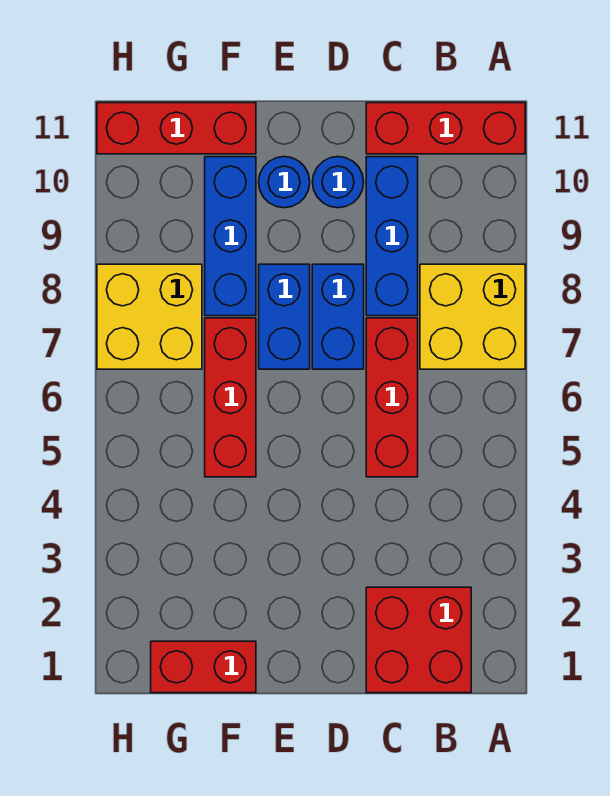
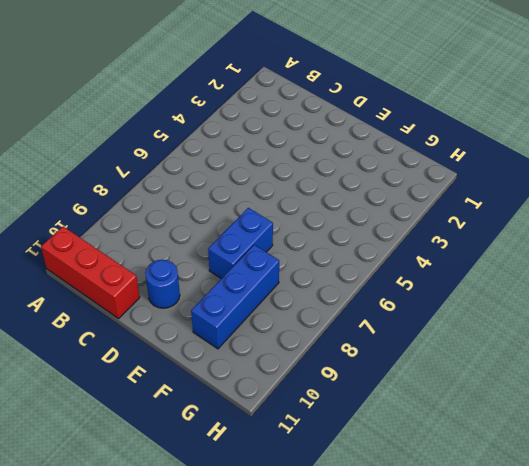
none -> yellow brick A7:B8 level 1
none -> red brick B1:C2 level 1
none -> red brick C5:C7 level 1

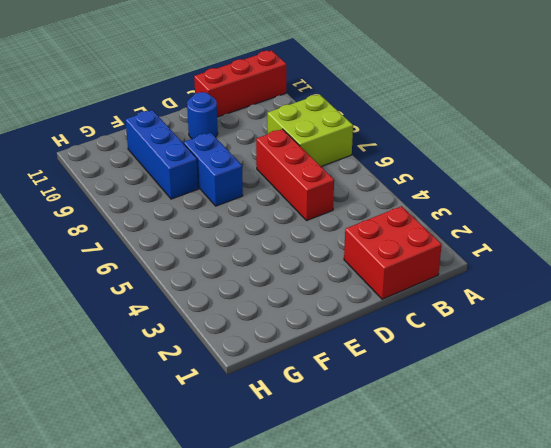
lime brick A7:B8 level 1 -> yellow brick A7:B8 level 1
none -> blue brick C8:C10 level 1
none -> blue brick D7:D8 level 1
none -> blue round brick E10 level 1

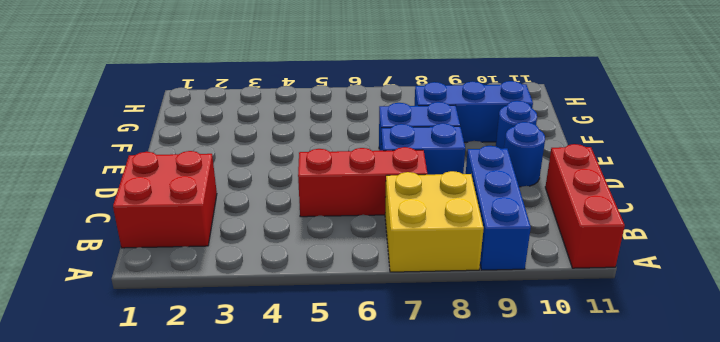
blue brick A9:C9 level 1 -> blue brick C8:C10 level 1
none -> red brick F1:G1 level 1
none -> red brick F5:F7 level 1
none -> red brick F11:H11 level 1

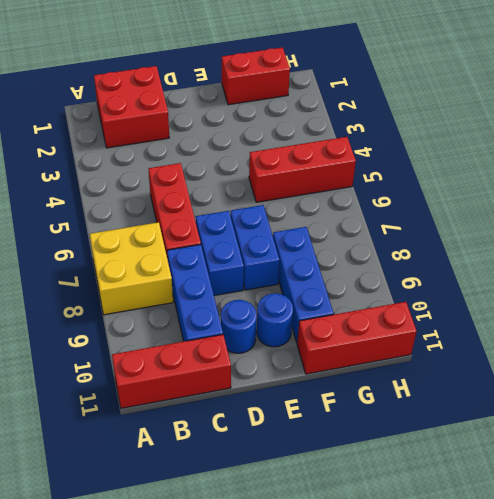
red brick F5:H5 level 1 -> red brick F5:F7 level 1
none -> yellow brick G7:H8 level 1

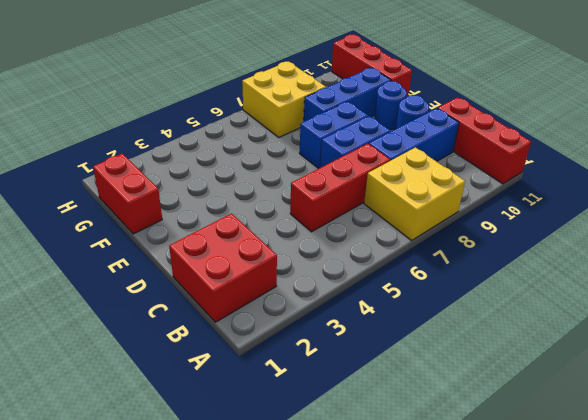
none -> red brick F5:F7 level 1

